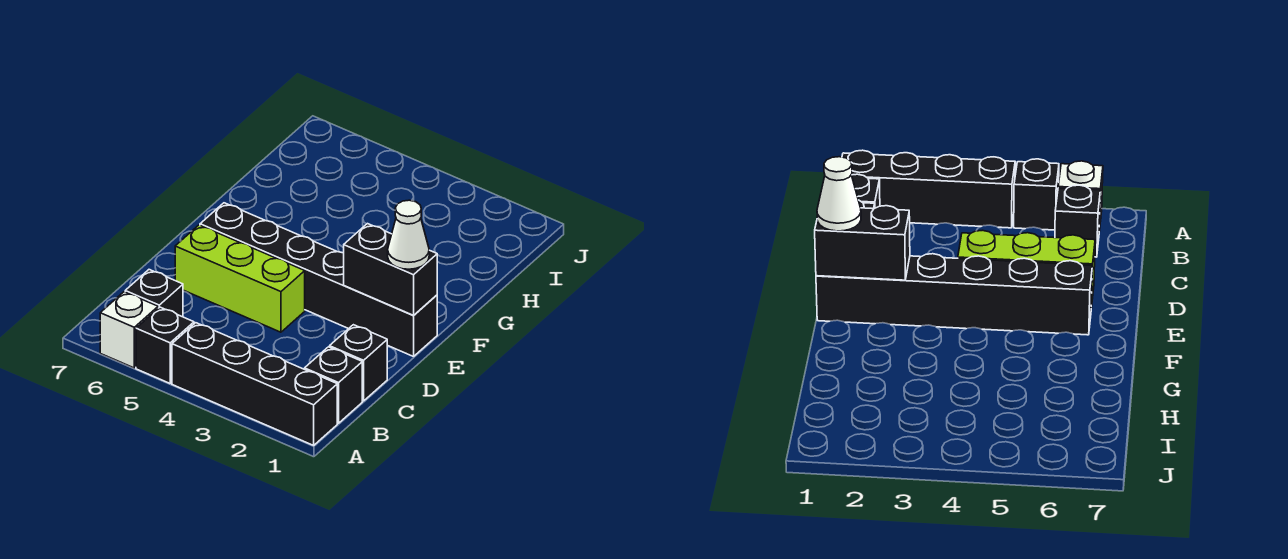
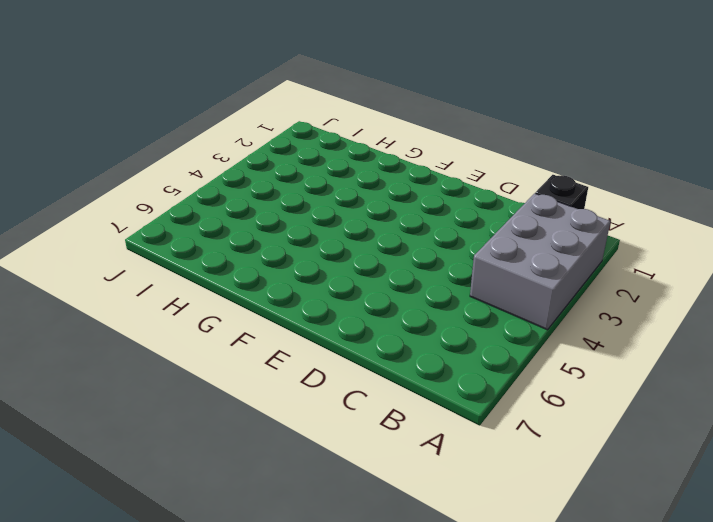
grey brick A2:B4 level 1 -> black brick A1:A4 level 1
none -> black brick A5 level 1
none -> white brick A6 level 1

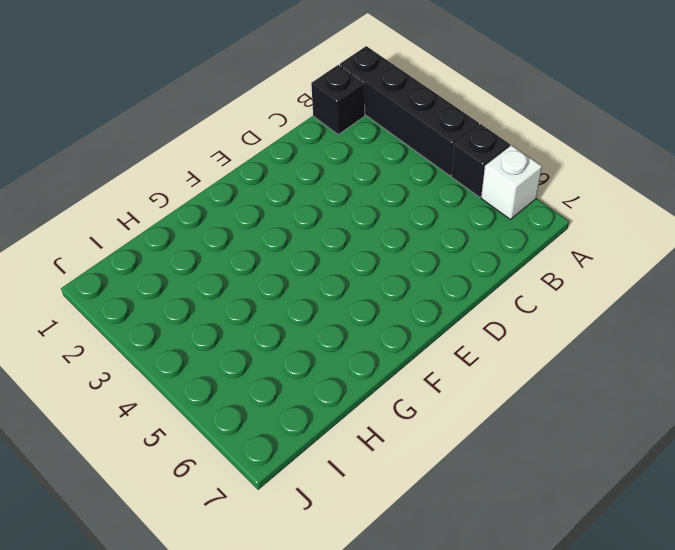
none -> black brick B6 level 1
none -> black brick C1 level 1

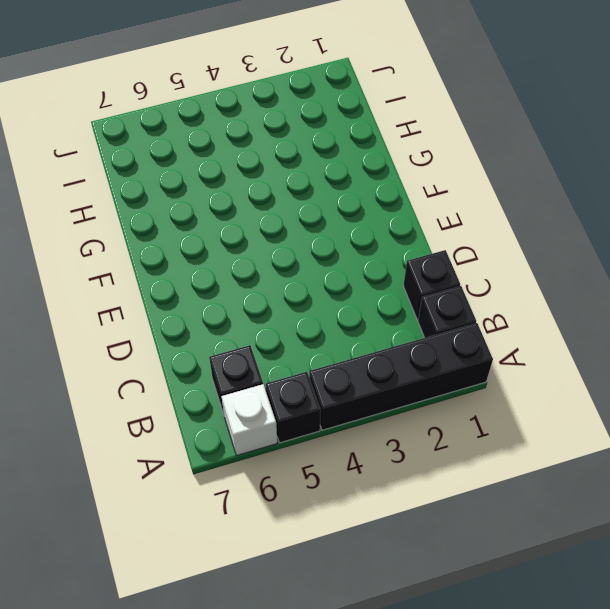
none -> lime brick D4:D6 level 1
none -> black brick E1:E6 level 1

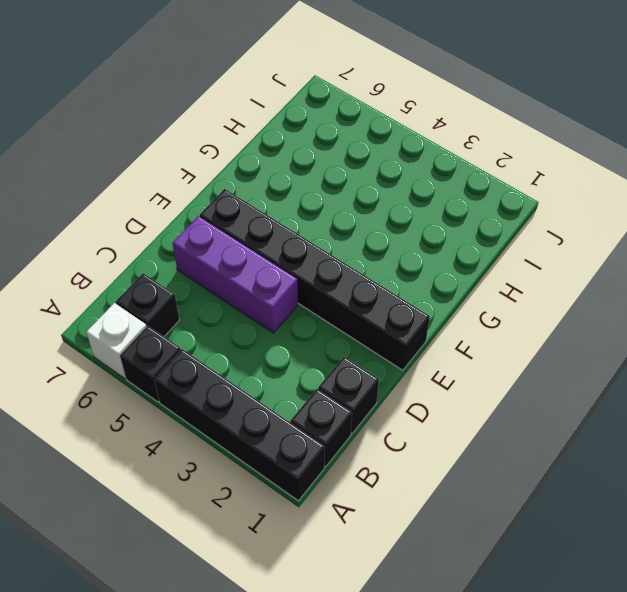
purple brick D4:D6 level 1 -> lime brick D4:D6 level 1
none -> black brick E1:E2 level 2
none -> white cone E1 level 3

